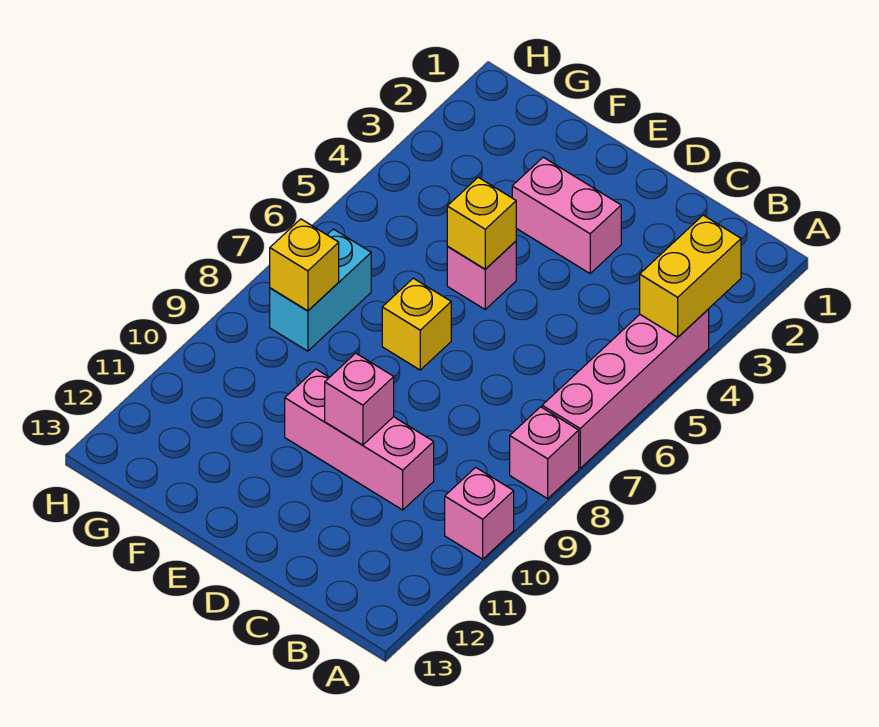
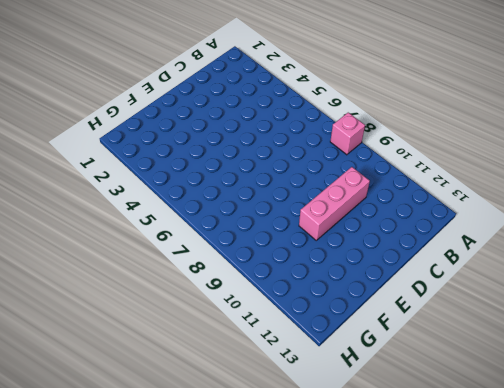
none -> pink brick A4:A7 level 1
none -> pink brick A10 level 1
none -> pink brick D3:E3 level 1

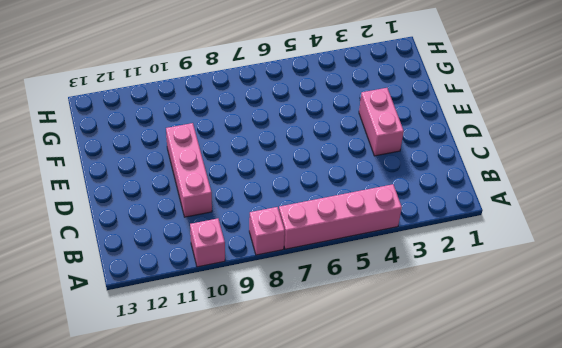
none -> pink brick E5 level 1
none -> yellow brick E7 level 1
none -> cyan brick G7:G8 level 1

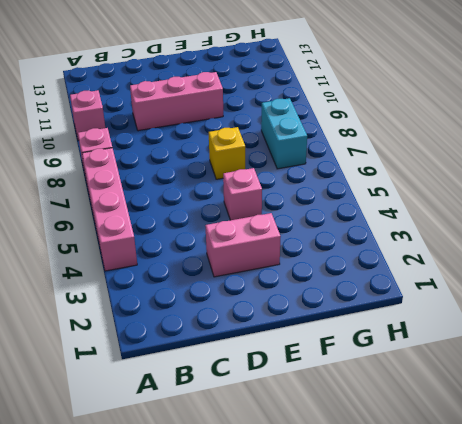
none -> yellow brick A3:A4 level 2
none -> pink brick D10 level 2
none -> yellow brick E5 level 2

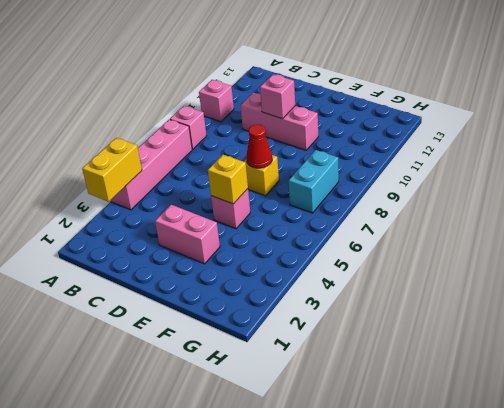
red cone E7 level 2 -> none
none -> yellow brick G8 level 2

